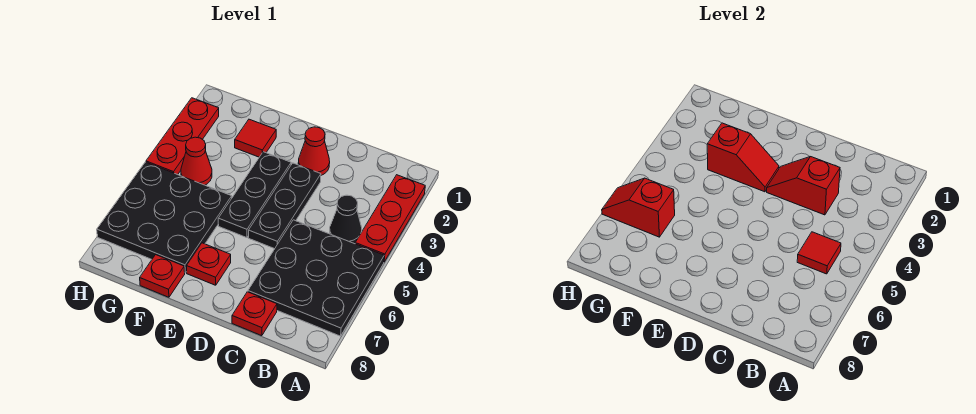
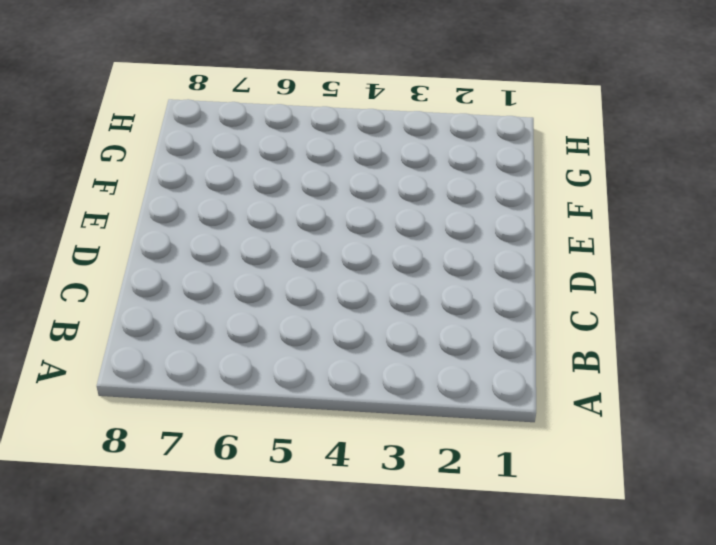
none -> red plate A2:A4 level 1
none -> black plate A5:C7 level 1
none -> black cone B4 level 1

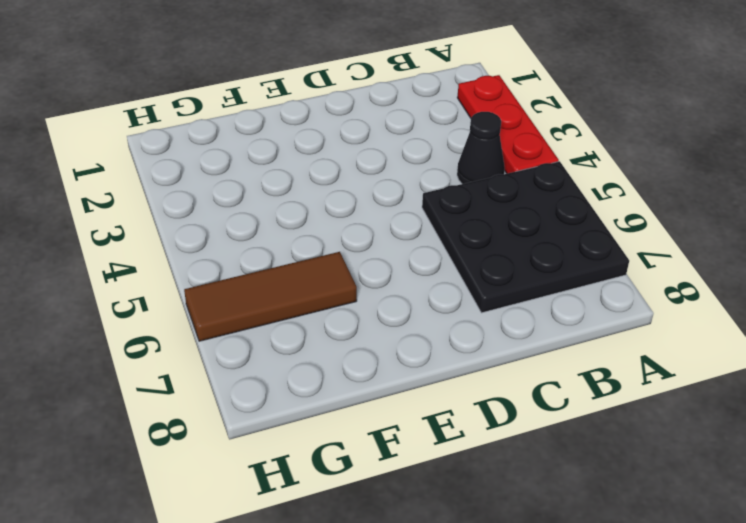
brown tile F6:H6 level 1 -> black plate F5:H7 level 1
none -> red plate C8 level 1
none -> red cone D2 level 1
none -> black plate D3:D5 level 1

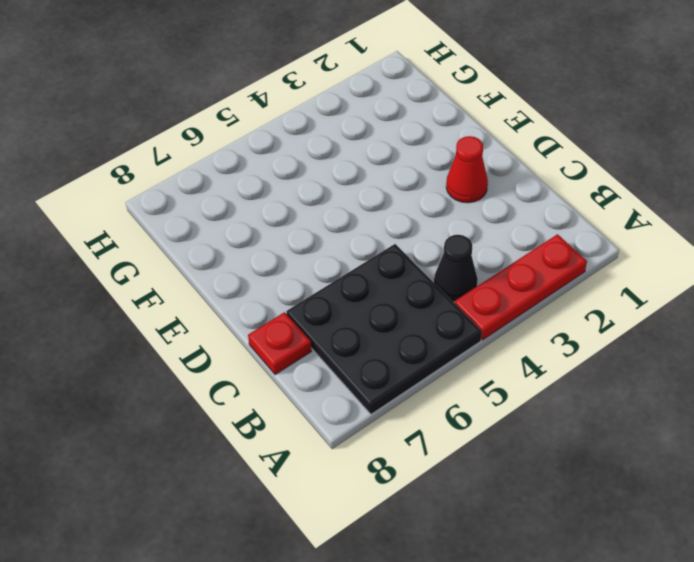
none -> black plate D3:D5 level 1
none -> black plate E3:E5 level 1
none -> red plate E7 level 1

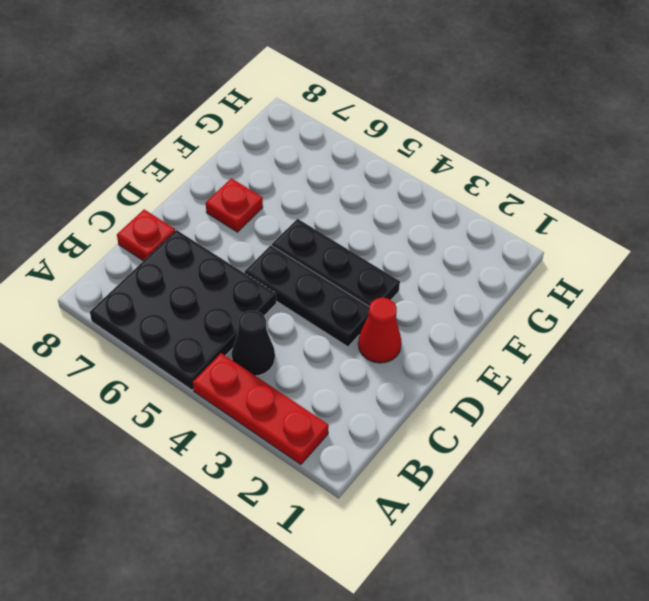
none -> red tile F2 level 1
none -> black plate F5:H7 level 1
none -> red plate F8 level 1

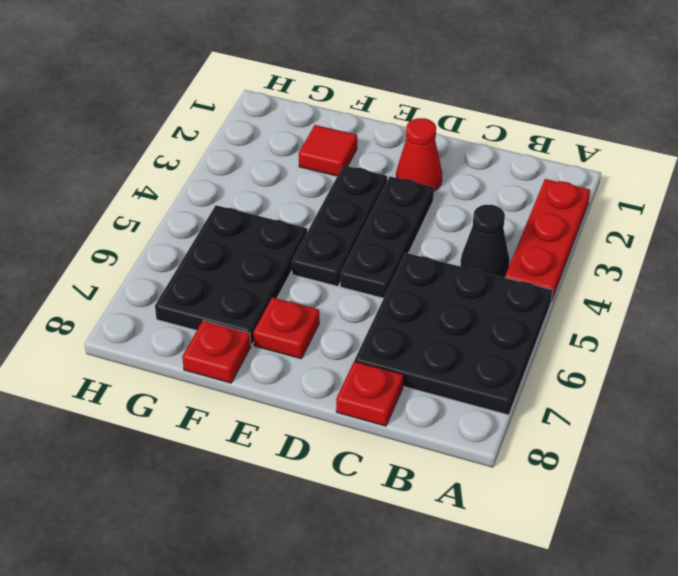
black plate F5:G7 level 1 -> black plate F5:H7 level 1
none -> red cone G4 level 1
none -> red plate H2:H4 level 1
none -> red tile B5 level 2

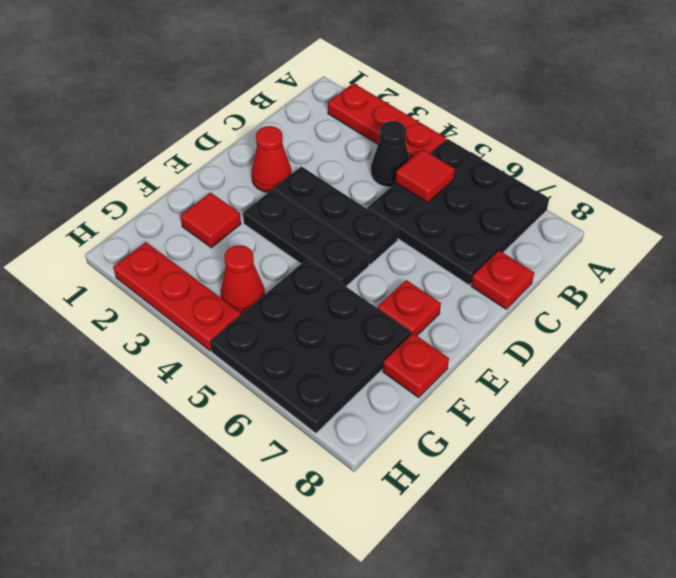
none -> red slope C3:D3 level 2 top C
none -> red slope E3:F3 level 2 top F
none -> red slope G6:H6 level 2 top G

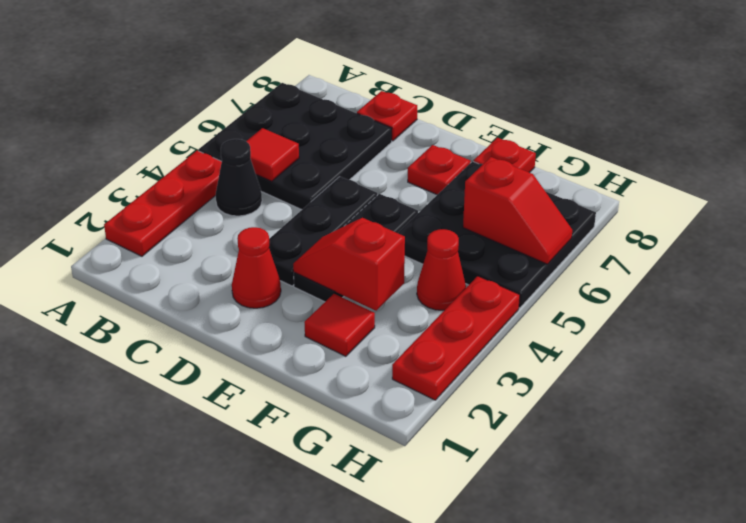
none -> red slope C3:D3 level 2 top C

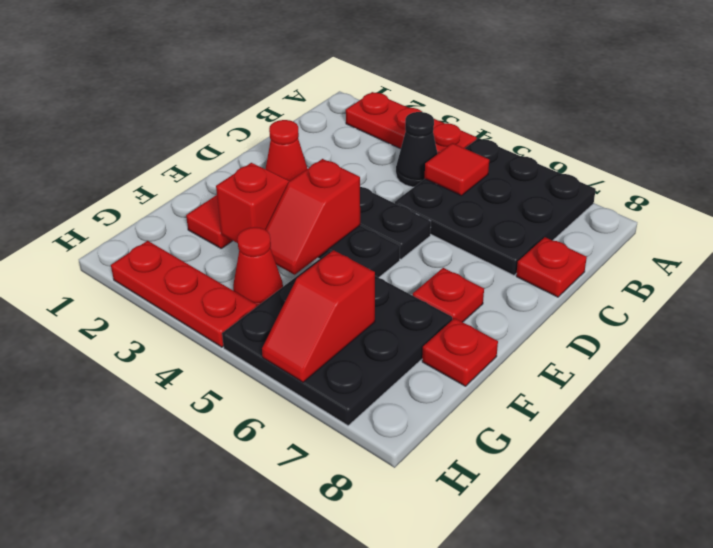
red slope E4:F4 level 2 top E -> red slope C3:D3 level 2 top C

